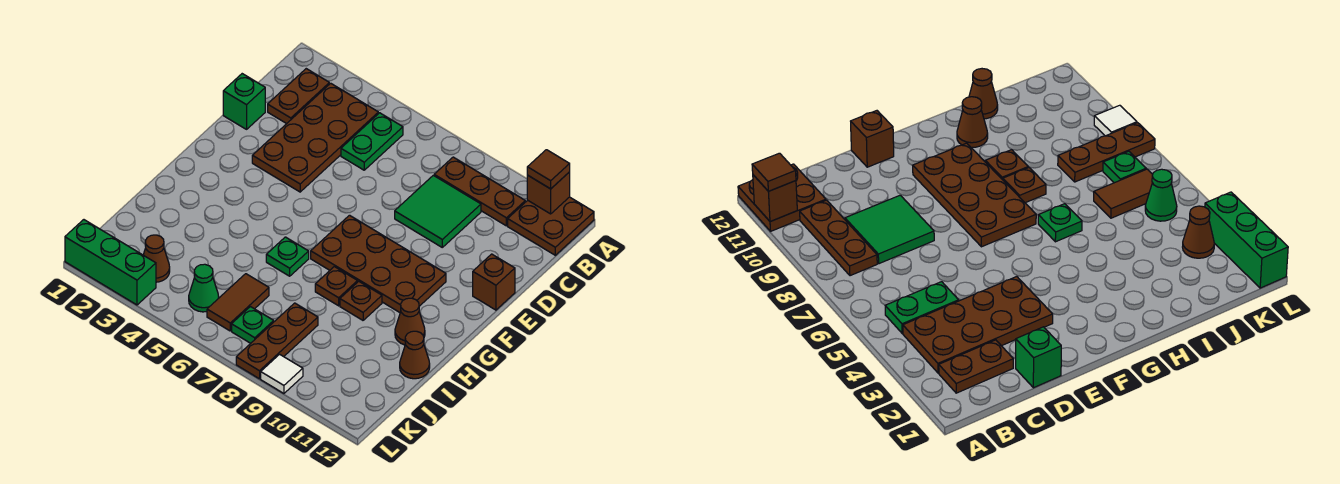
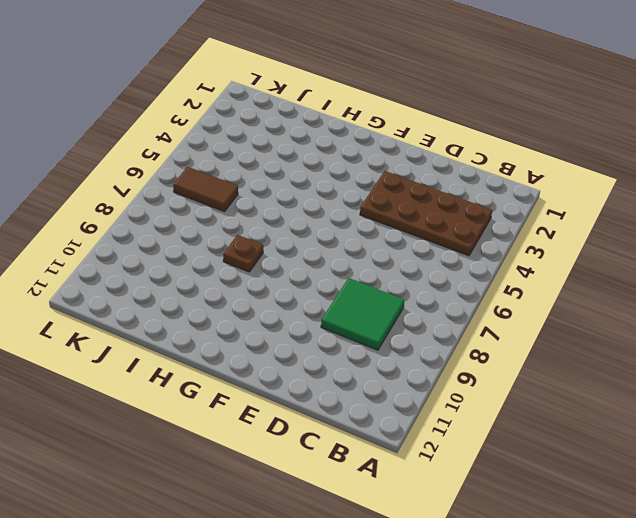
none -> brown plate A11:B12 level 1
none -> brown plate B2:C2 level 1
none -> green plate B5:C5 level 1

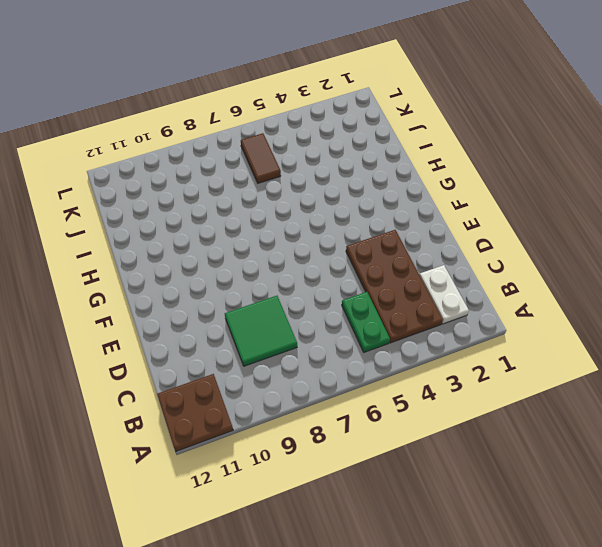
white plate B2:C2 level 1 -> brown plate B2:C2 level 1
none -> brown plate B8:B10 level 1
none -> green brick D1 level 1
none -> brown brick E12 level 1

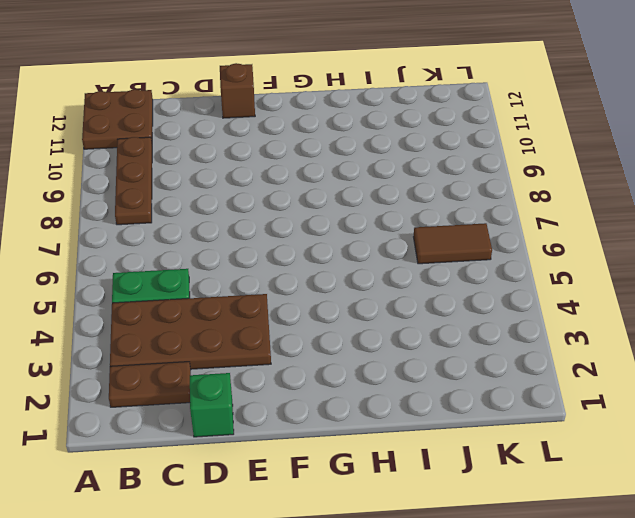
none -> green tile C8:D9 level 1
none -> brown plate F7:G10 level 1
none -> green plate H6 level 1

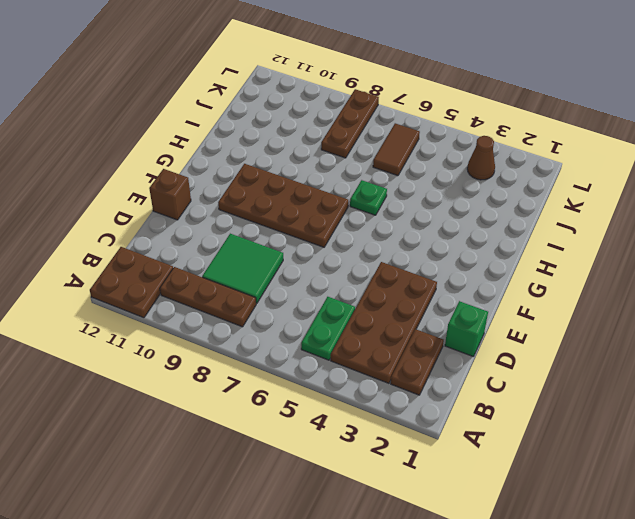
none -> brown plate H8 level 1
none -> brown plate H9 level 1
none -> brown cone H11 level 1

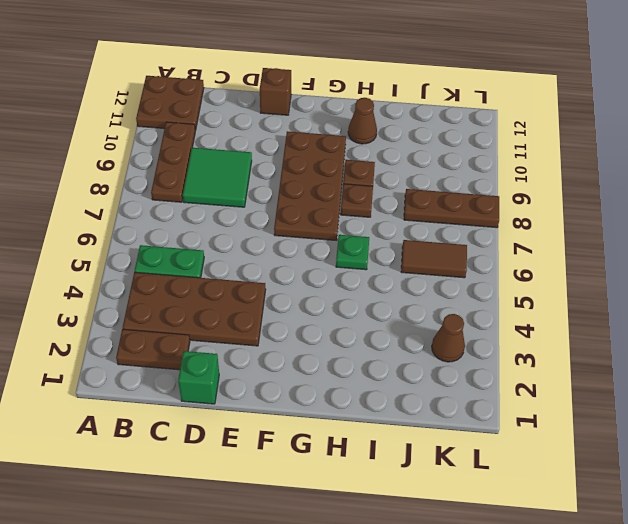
none -> brown cone I12 level 1
none -> green cone K5 level 1
none -> green plate K7 level 1

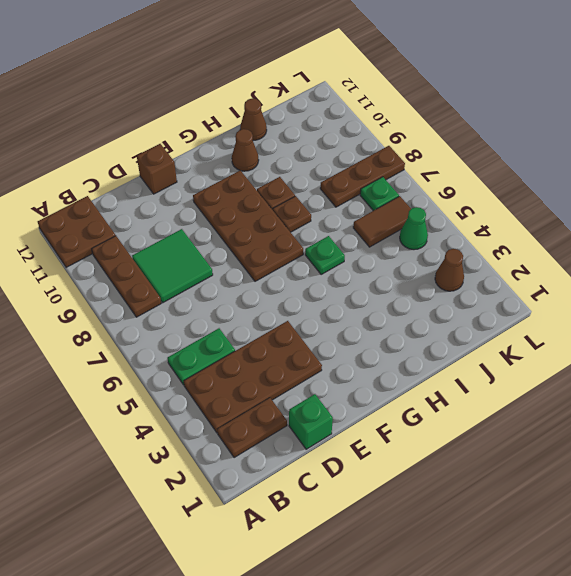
none -> green brick L1:L3 level 1
none -> white tile L9 level 1
none -> brown brick A11 level 2

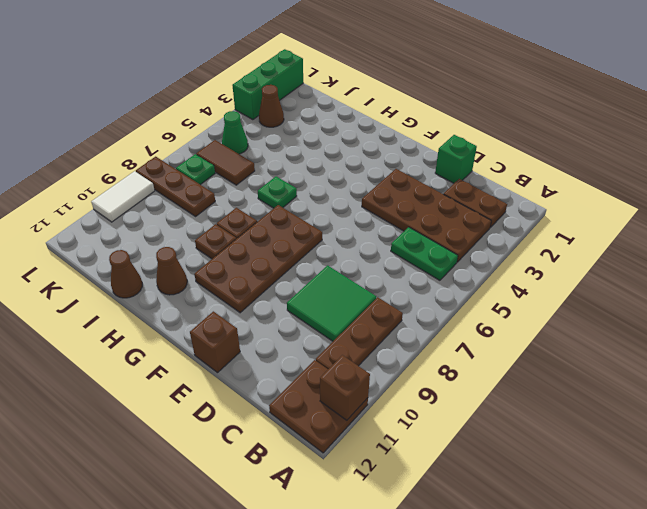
white tile L9:L10 level 1 -> white tile L9 level 1
none -> brown tile A11 level 3

